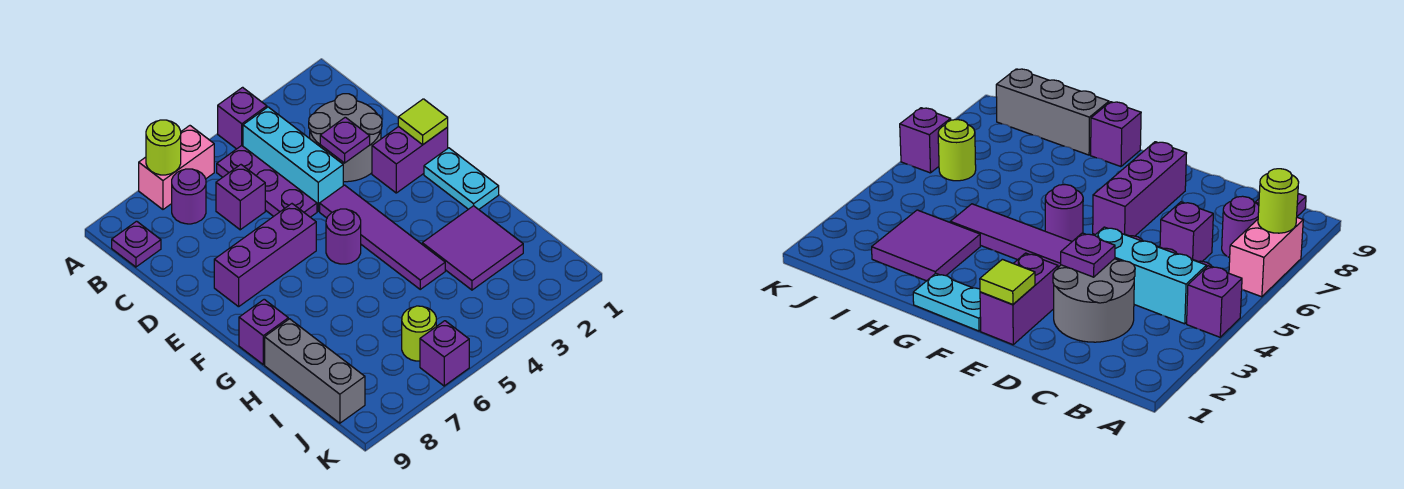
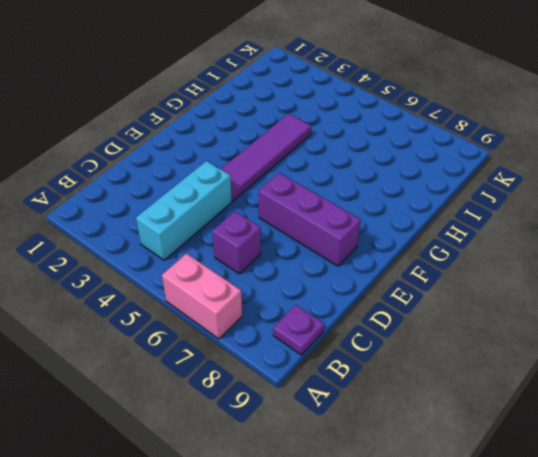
none -> purple brick A4 level 1
none -> purple plate B5:D5 level 1
none -> purple round brick B7 level 1

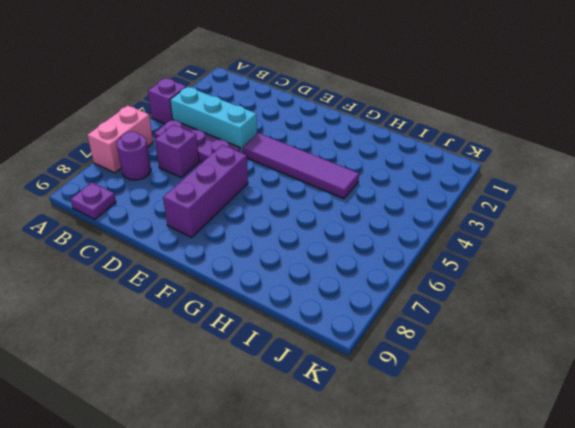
none -> grey round brick C2:D3 level 1
none -> purple brick E1:E2 level 1
none -> cyan plate F1:G1 level 1

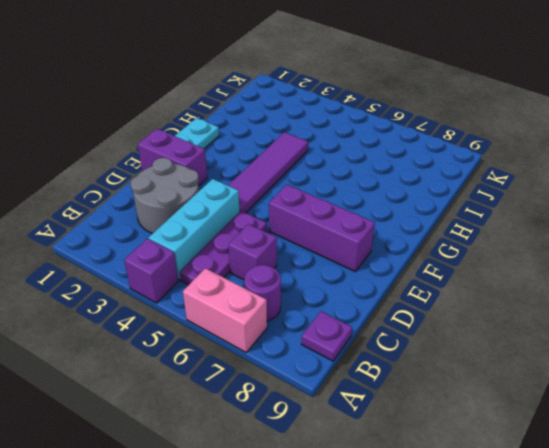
none -> purple round brick F5 level 1
none -> purple brick G9 level 1
none -> purple tile H2:I3 level 1

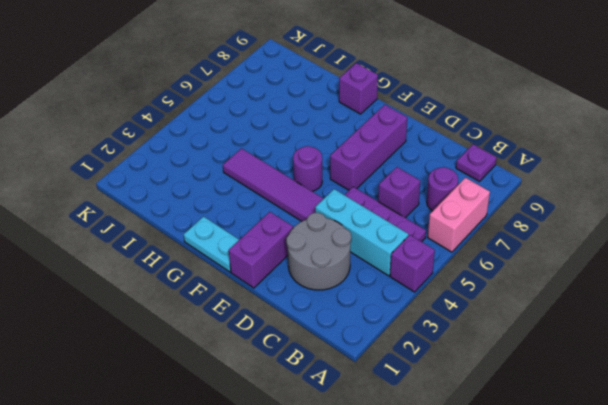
none -> purple tile H2:I3 level 1
none -> grey brick H9:J9 level 1
none -> lime round brick J6 level 1

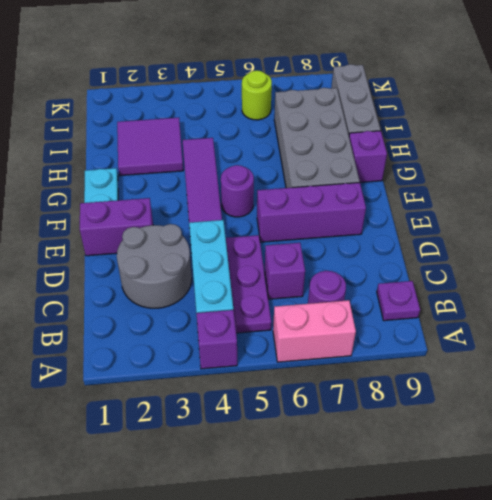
grey brick F7:I8 level 1 -> none
none -> purple brick K6 level 1
none -> lime round brick A7 level 2
none -> purple plate D3 level 2

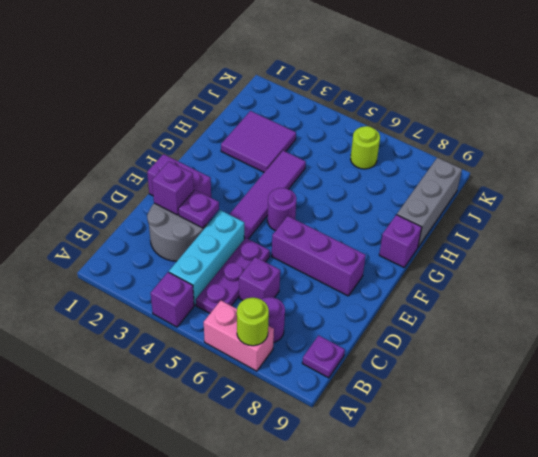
purple brick D2 level 2 -> purple brick K6 level 1
none -> cyan plate F1:G1 level 1
none -> lime tile E1 level 2

